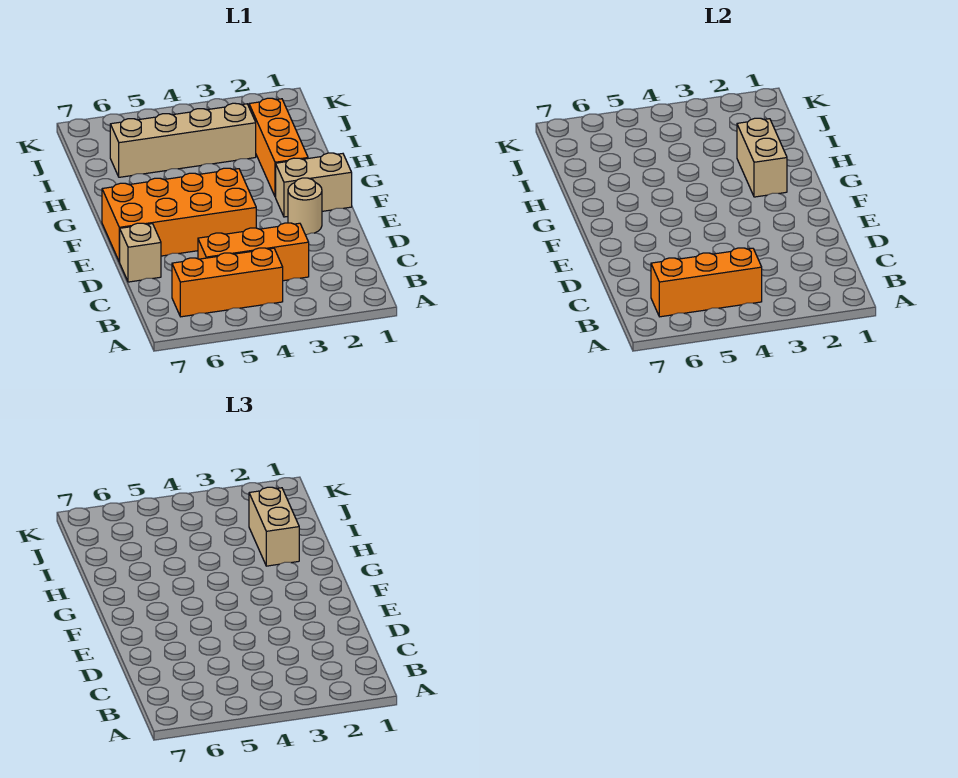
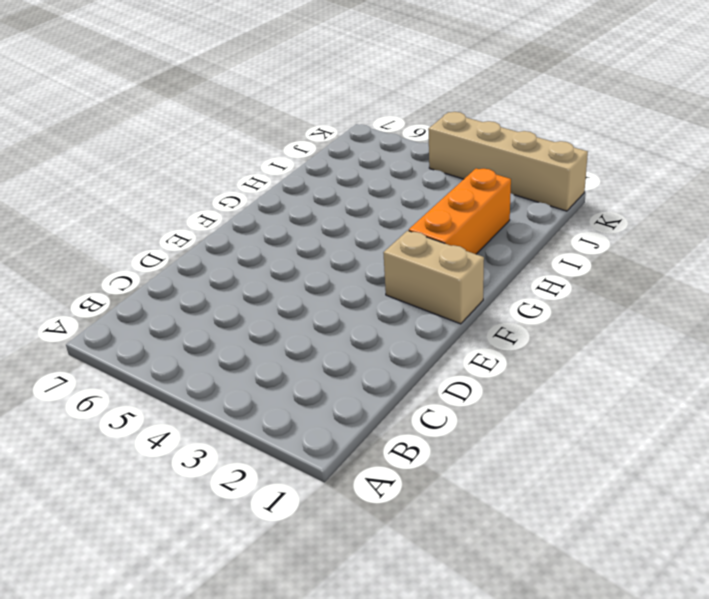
tan brick K1:K4 level 1 -> tan brick I3:I6 level 1
none -> orange brick B4:B6 level 1
none -> orange brick C3:C5 level 1

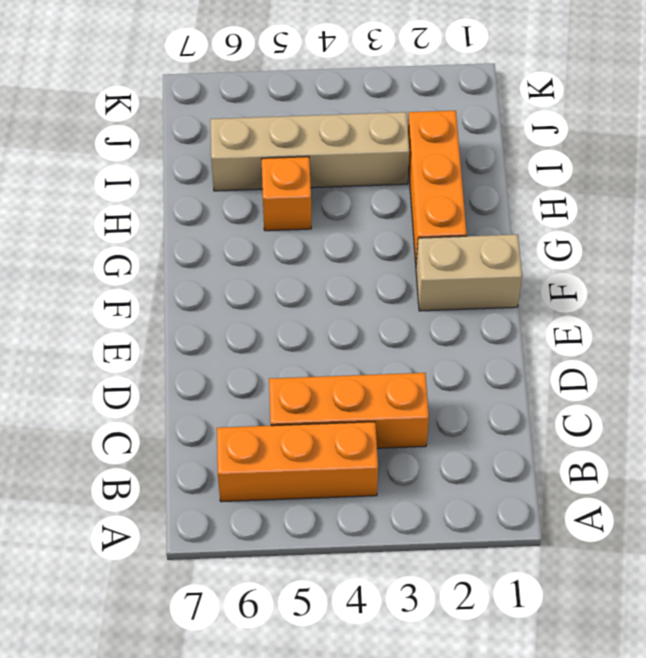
orange brick H5 level 1 -> none
none -> tan brick D7 level 1
none -> tan round brick E2 level 1

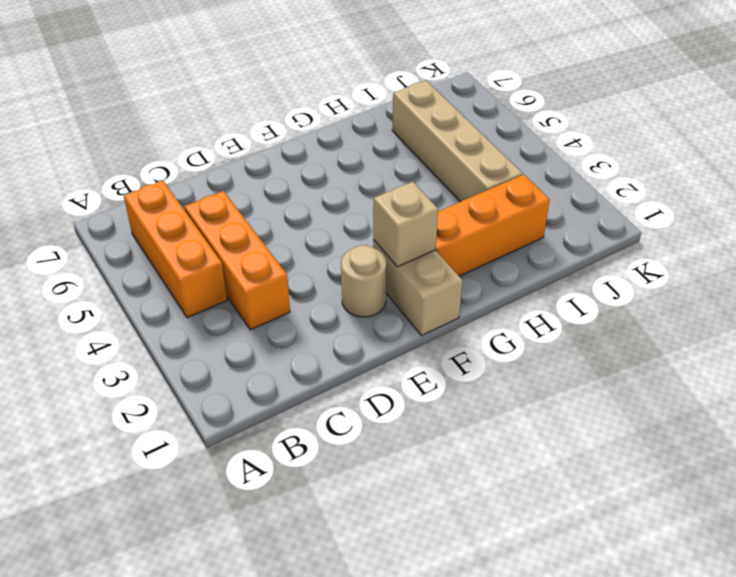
tan brick F2 level 2 -> tan brick D7 level 1
none -> orange brick E4:F7 level 1
none -> orange brick B4:B6 level 2

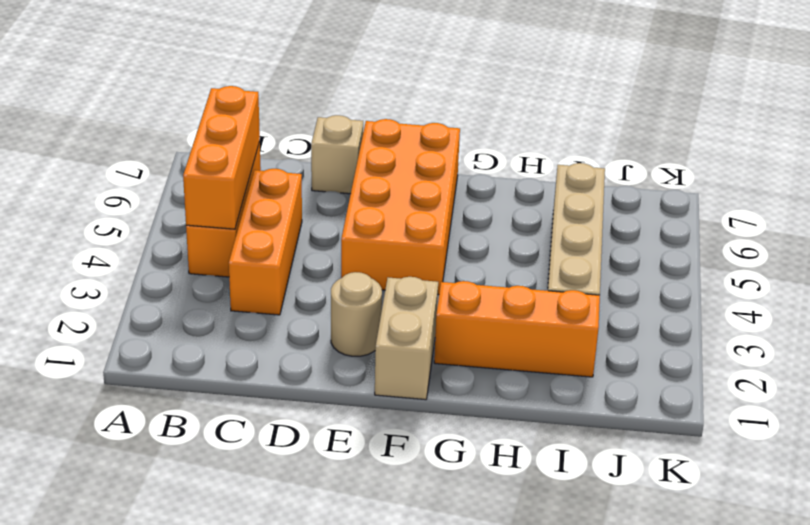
none -> tan brick G2:H2 level 2
none -> tan brick H2:I2 level 3

